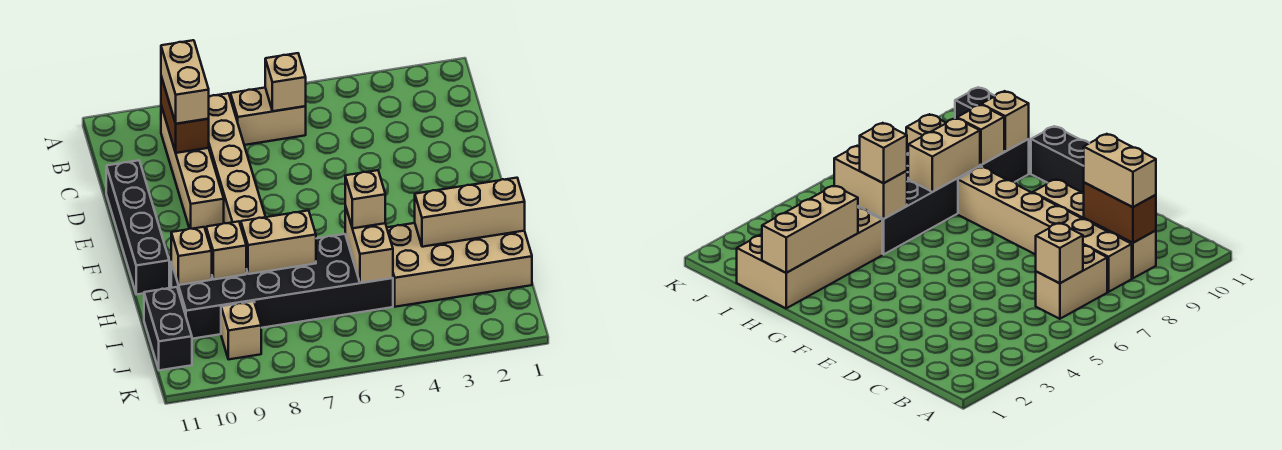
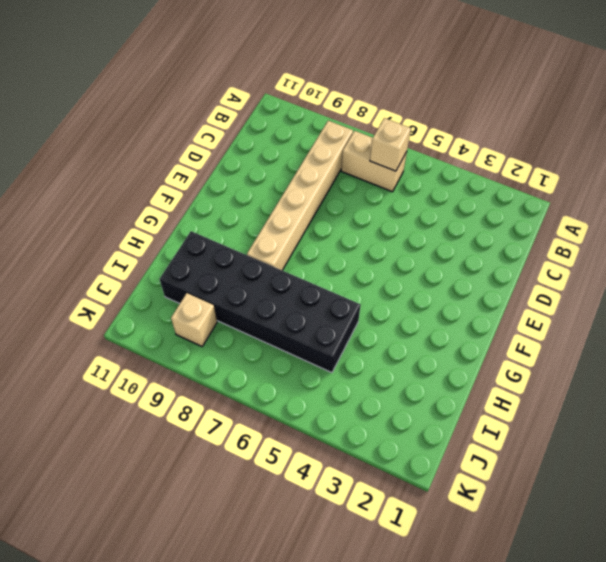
none -> tan brick B9:E9 level 1
none -> black brick D11:G11 level 1
none -> tan brick H1:I4 level 1

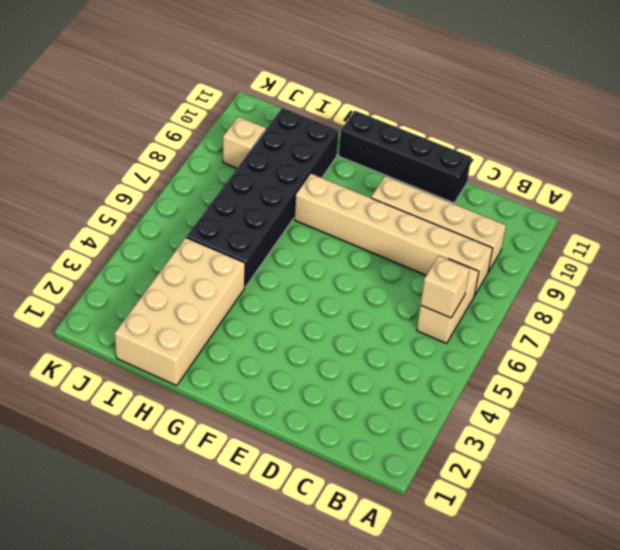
none -> black brick I11:J11 level 1
none -> brown brick B9:C9 level 2
none -> tan brick H1:H3 level 2

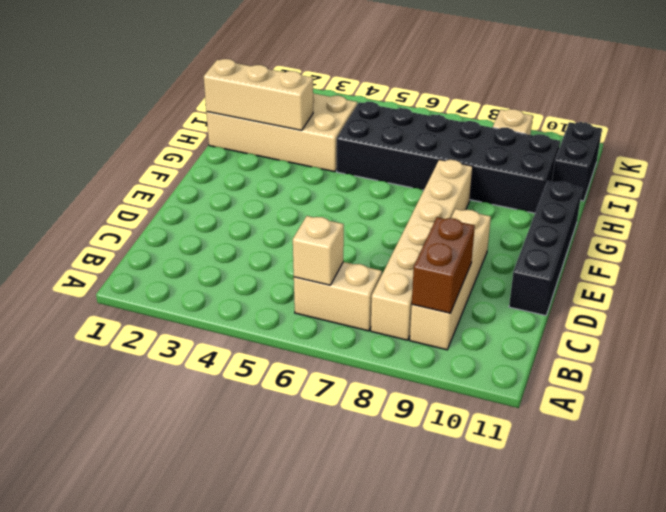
none -> tan brick H5:I5 level 2
none -> tan brick H7:H8 level 2
none -> tan brick H9 level 2

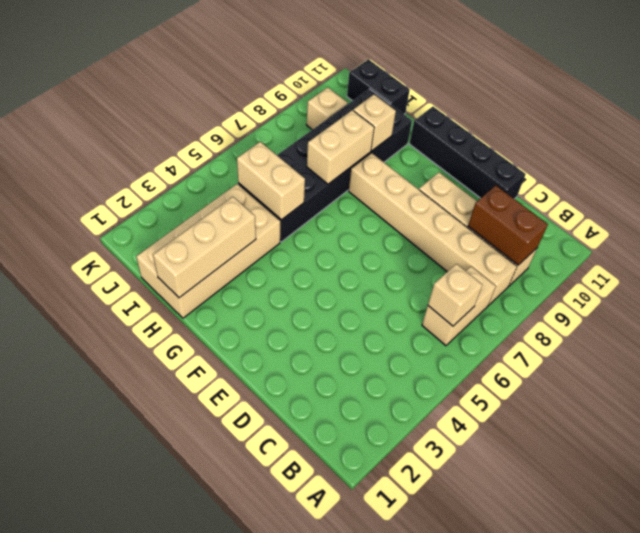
none -> tan brick H10 level 2
none -> tan brick B9:C9 level 3
none -> tan brick H5 level 3

